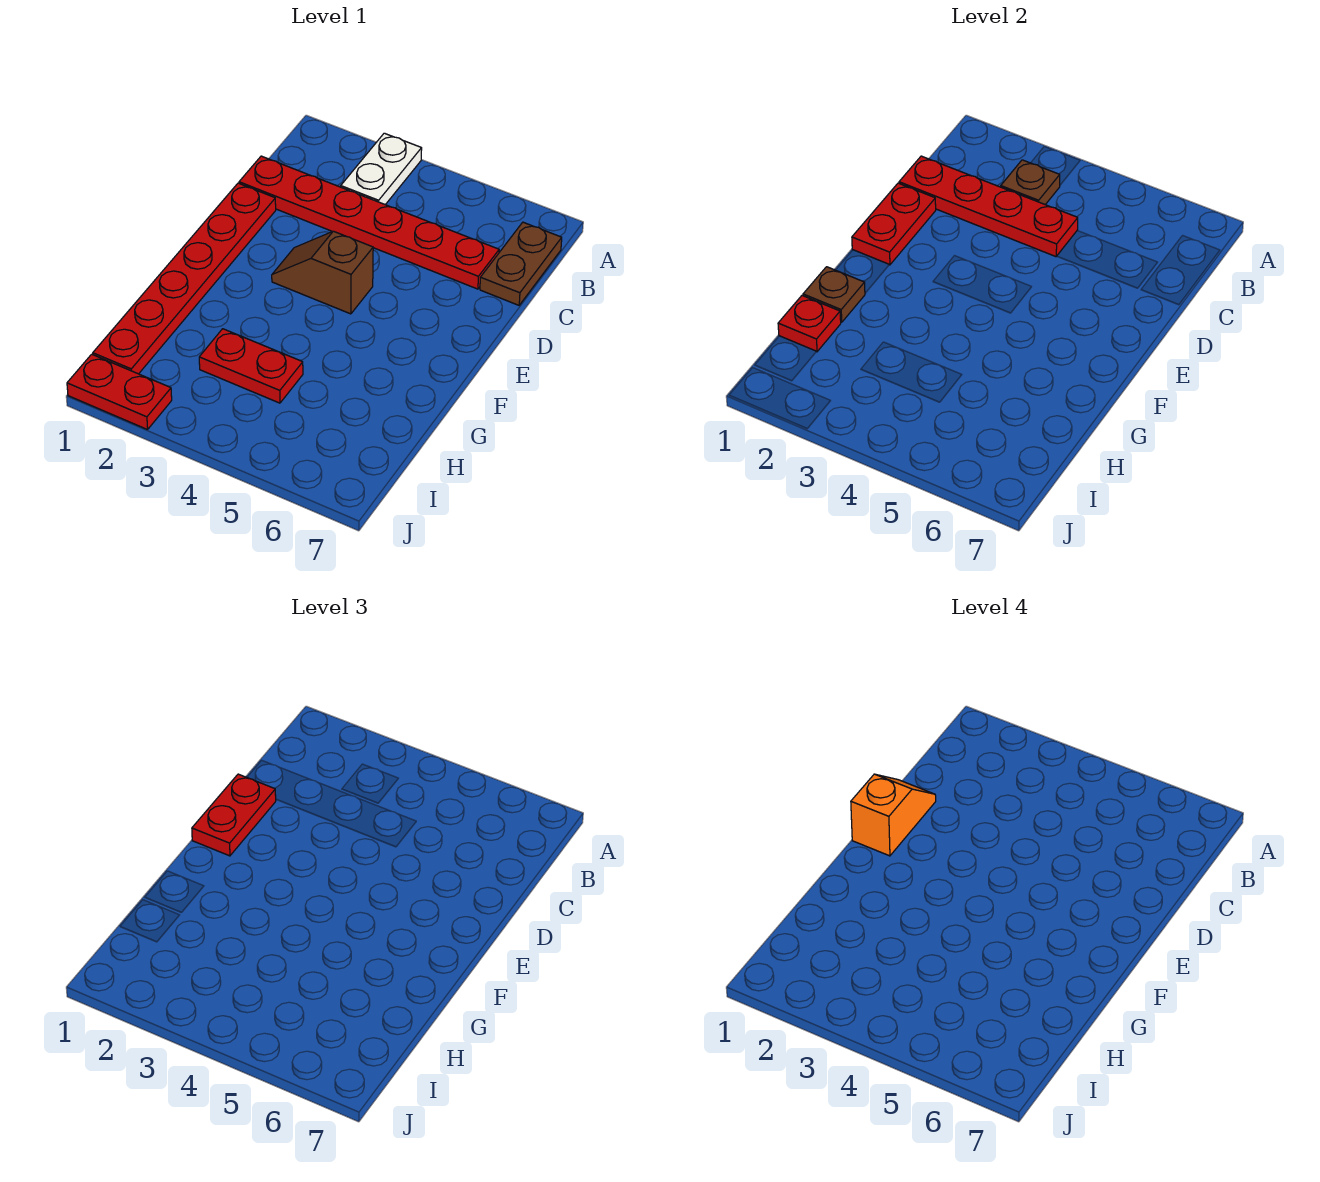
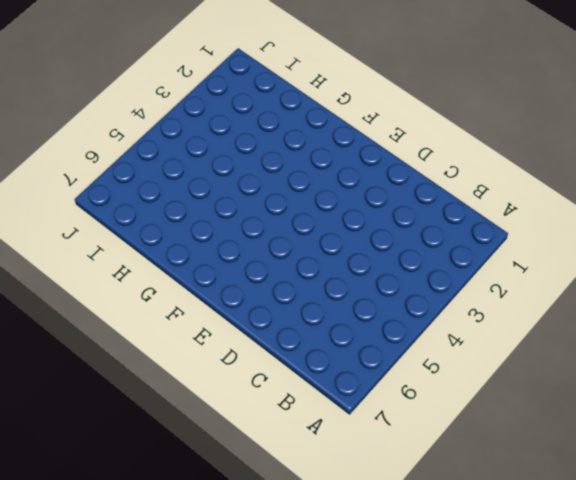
none -> white plate A3:B3 level 1
none -> brown plate B7:C7 level 1
none -> red plate C1:C6 level 1

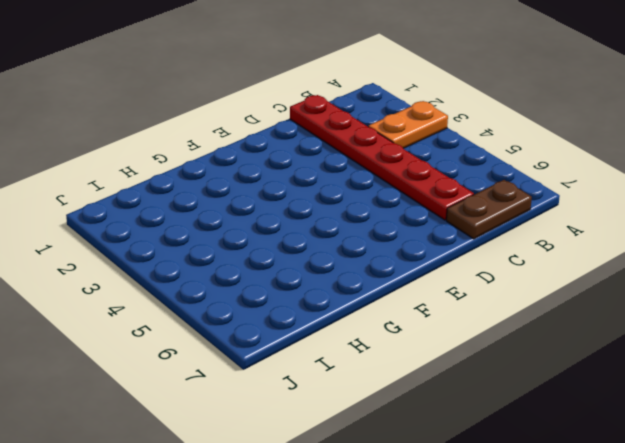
orange plate A3:B3 level 1 -> white plate A3:B3 level 1
none -> red plate D1:I1 level 1
none -> brown slope E3:E4 level 1 top 4
none -> red plate H3:H4 level 1

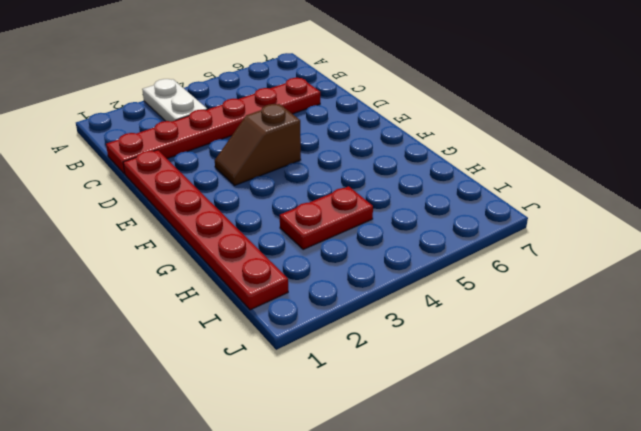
none -> brown plate B7:C7 level 1
none -> red plate J1:J2 level 1
none -> brown plate B3 level 2

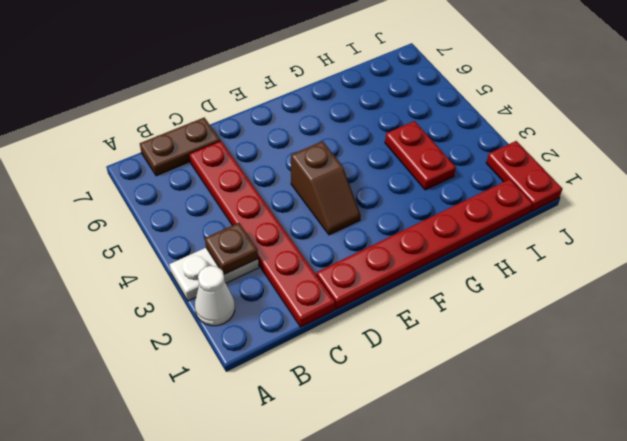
white cone A2 level 1 -> none
none -> red plate C1:C4 level 2
none -> red plate D1:E1 level 2
none -> brown plate G1 level 2

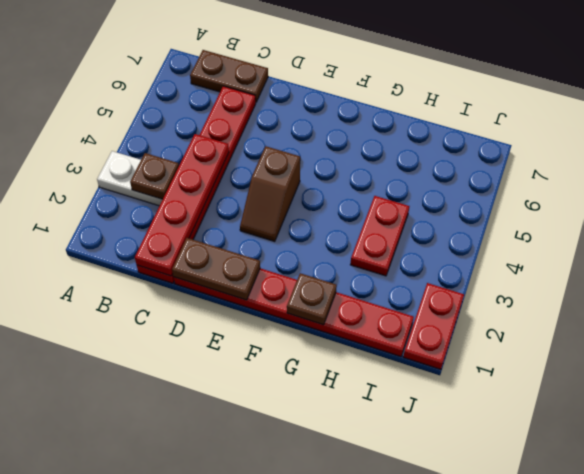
brown plate D1:E1 level 2 -> red plate D1:E1 level 2
none -> red plate H1 level 2
none -> red plate D1:E1 level 3
none -> orange slope D1:E1 level 4 top E

